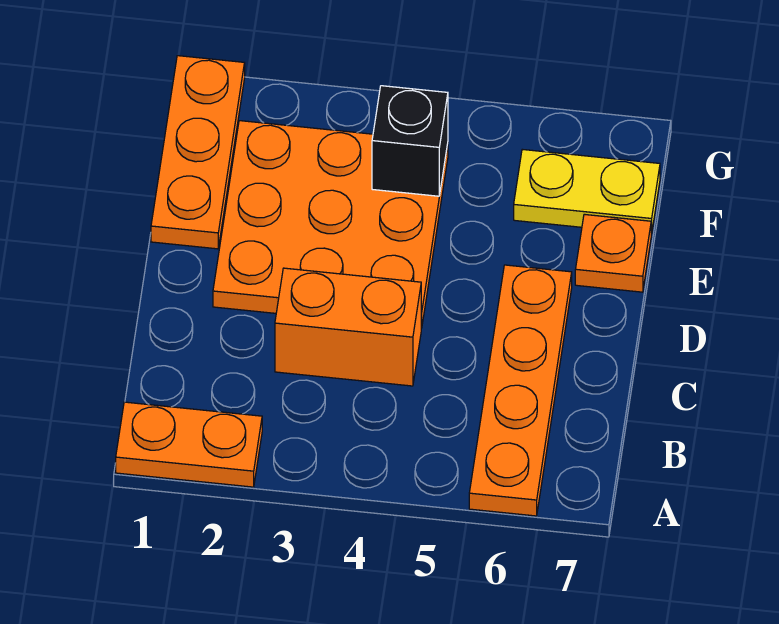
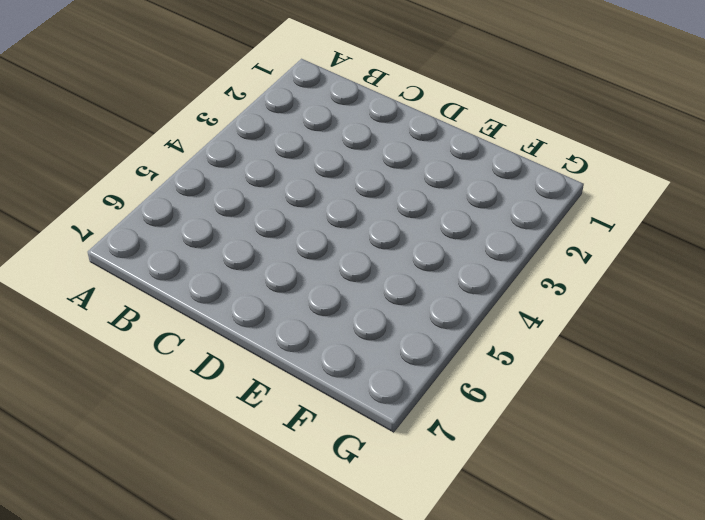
none -> orange plate A1:A2 level 1
none -> orange plate A6:D6 level 1

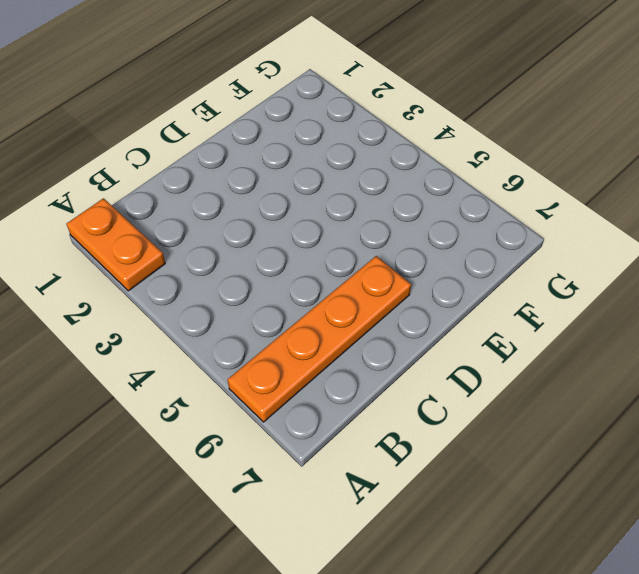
none -> orange brick C3:C4 level 1
none -> orange plate D2:F4 level 1

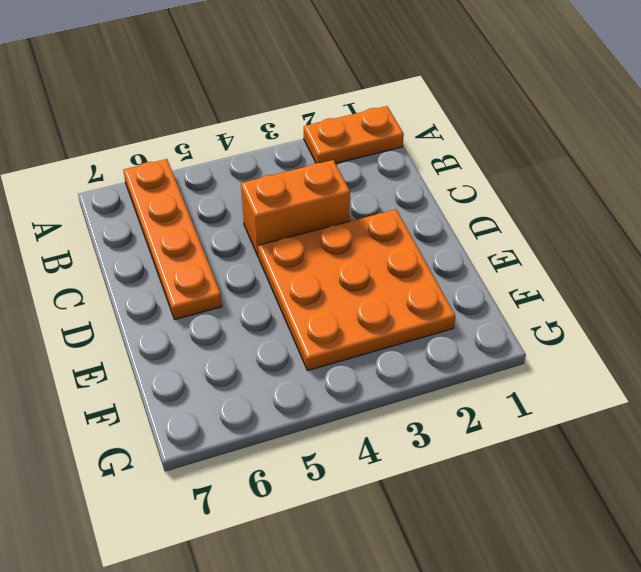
none -> orange plate E1:G1 level 1
none -> orange plate E7 level 1

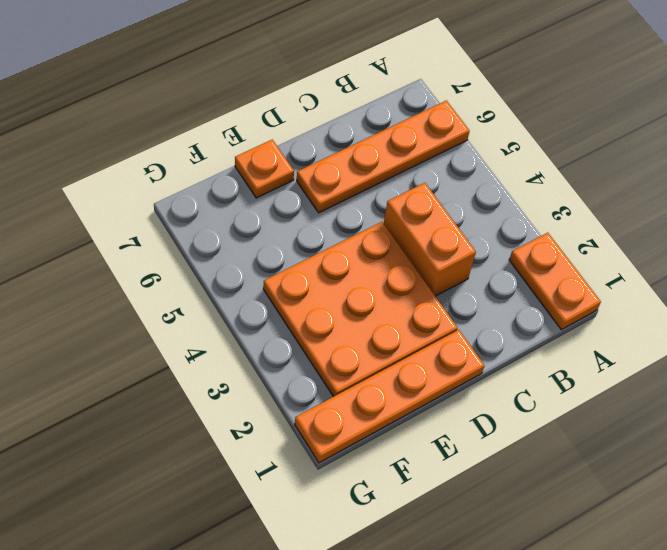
orange plate D1:G1 level 1 -> orange plate E1:G1 level 1
none -> yellow plate F6:F7 level 1
none -> black brick F4 level 2

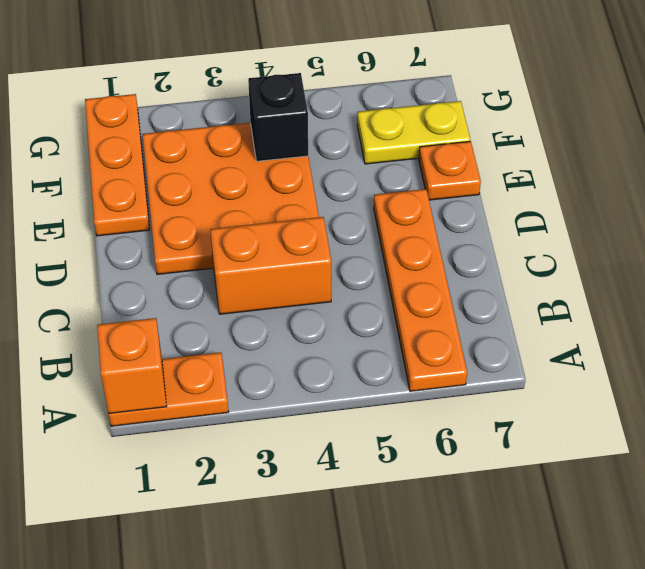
orange brick A1 level 2 -> none

